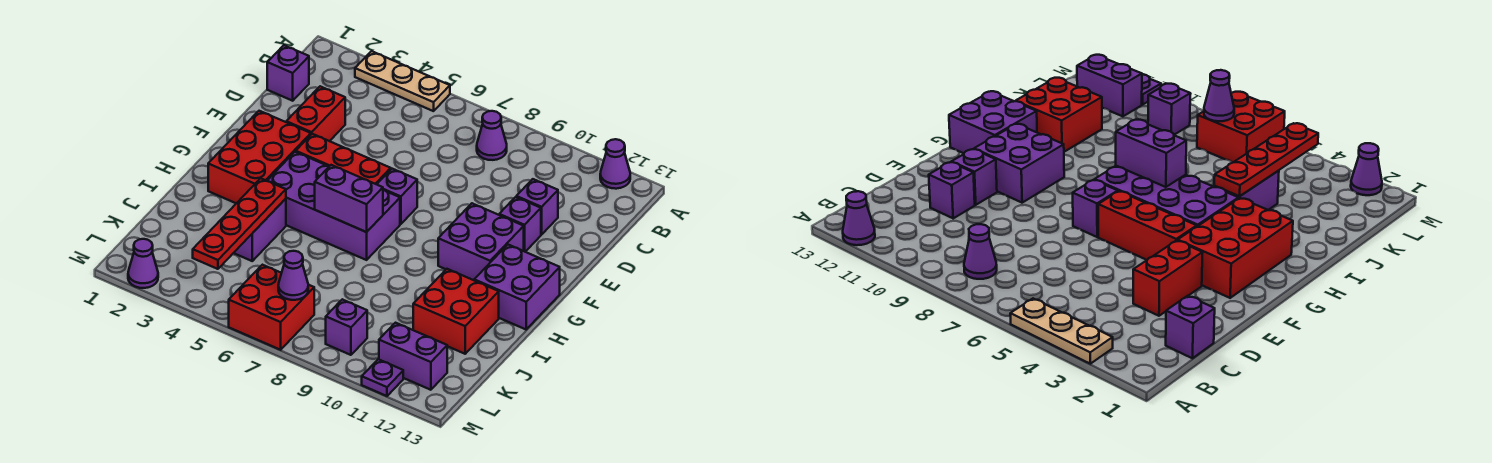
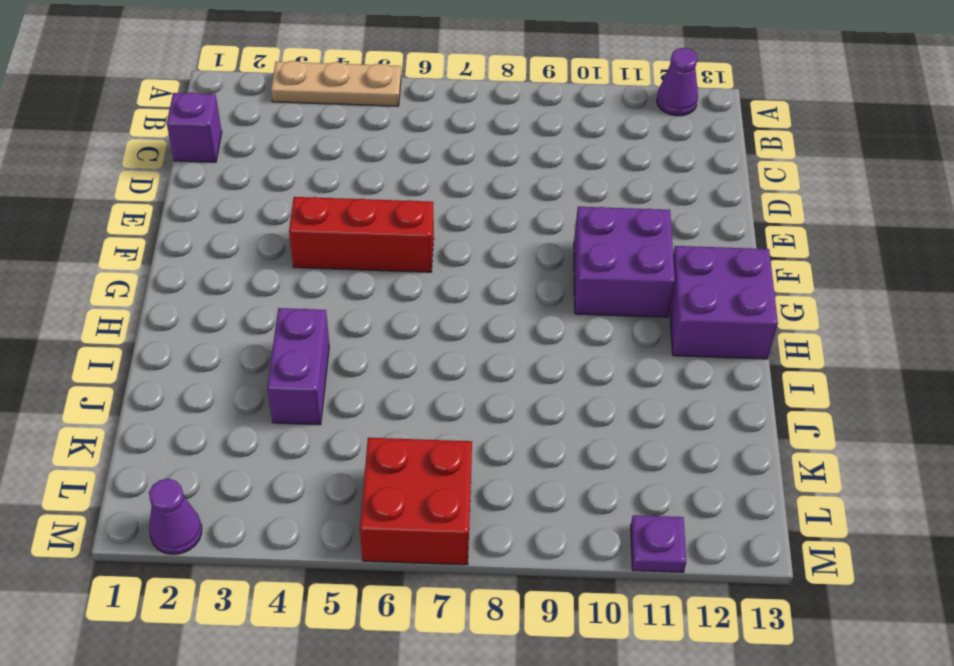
none -> purple cone B8 level 1
none -> red brick D3:E3 level 1
none -> purple brick D11 level 1

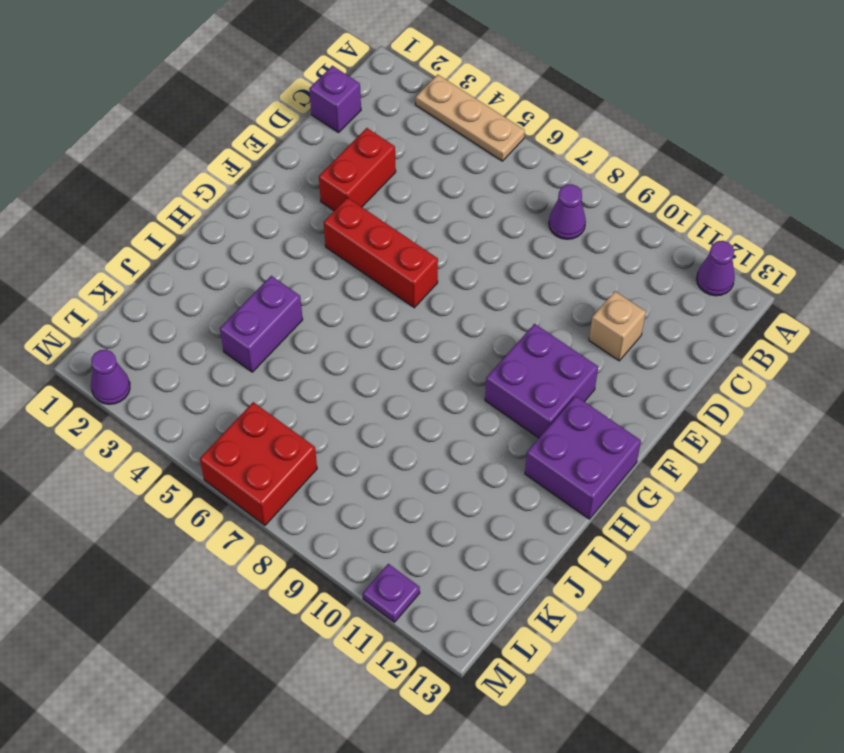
tan brick D11 level 1 -> purple brick D11 level 1
none -> purple brick E11 level 1
none -> red brick F2:H3 level 1
none -> purple brick F7 level 1

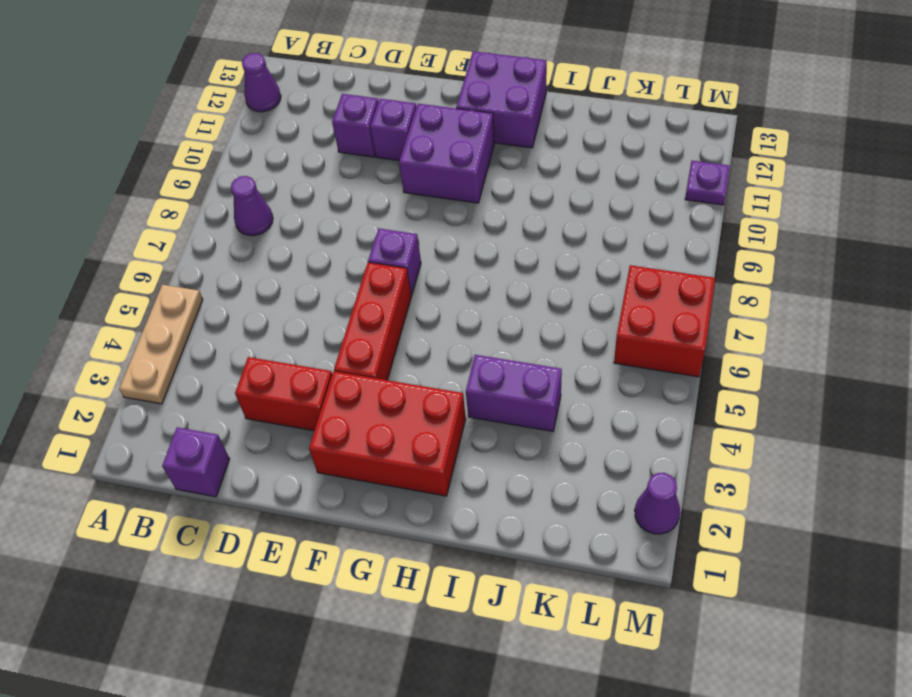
none -> purple brick G4:H7 level 1
none -> red brick I11:J12 level 1
none -> purple brick L9 level 1

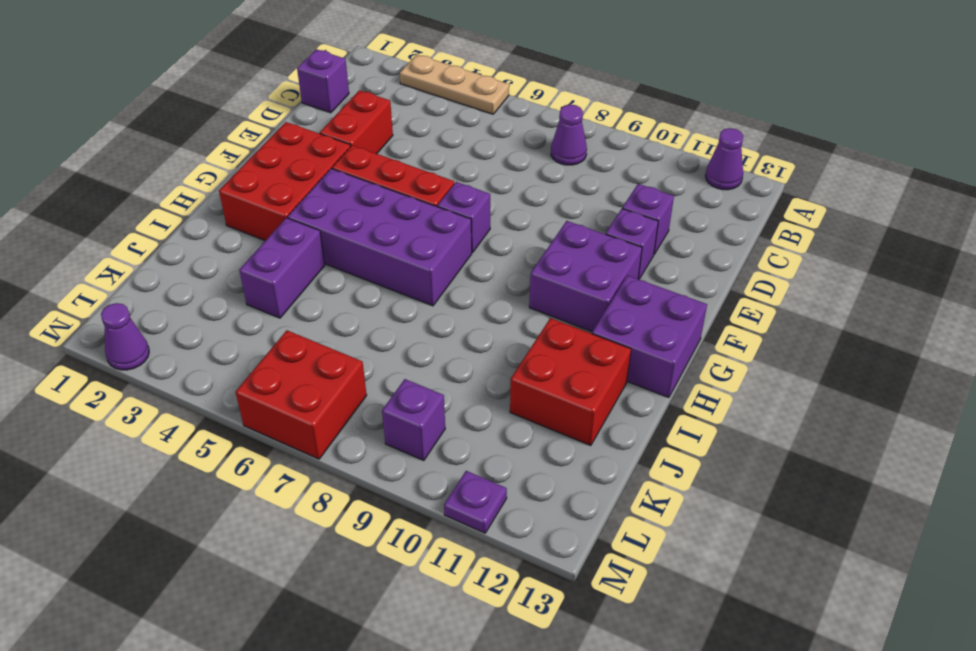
none -> purple brick L11:L12 level 1
none -> purple brick H6:H7 level 2
none -> red plate I4:L4 level 2

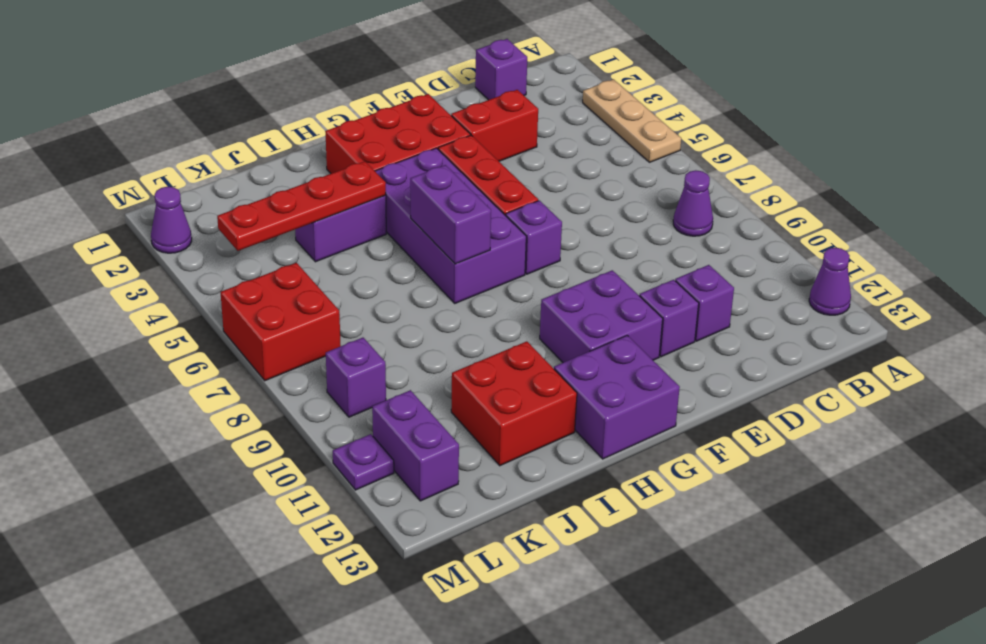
none -> purple cone L7 level 2

